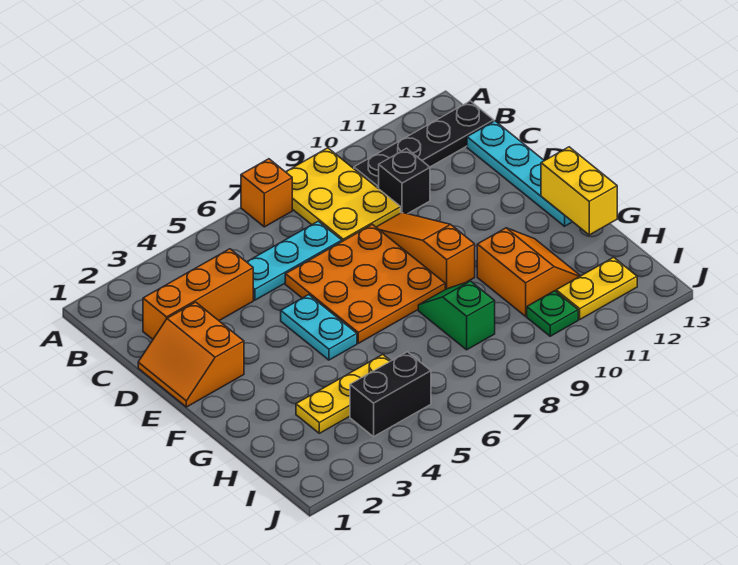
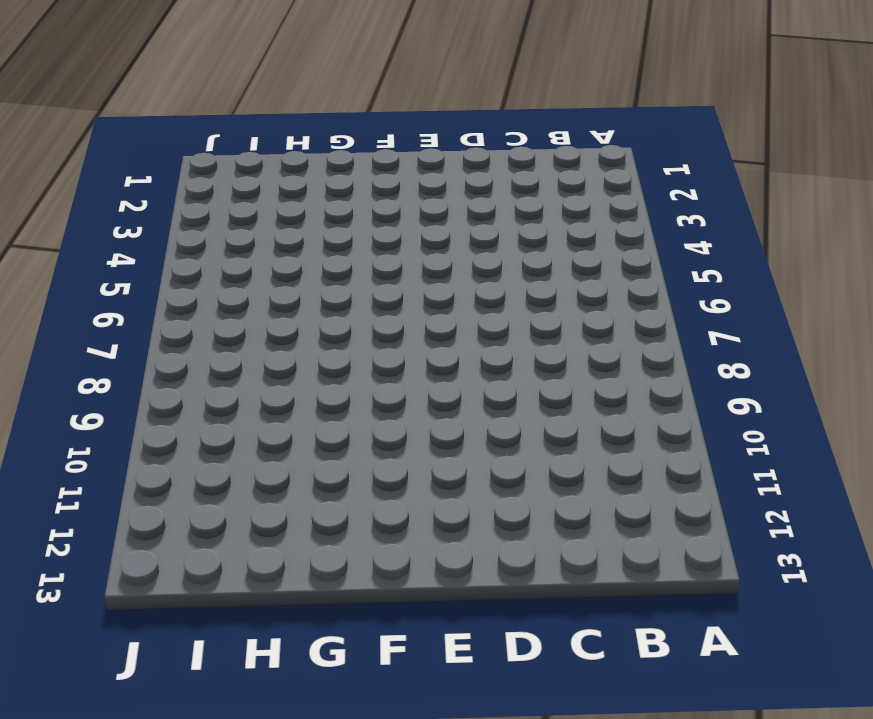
none -> orange brick A7 level 1
none -> yellow plate A8:C9 level 1
none -> black plate B10:B13 level 1

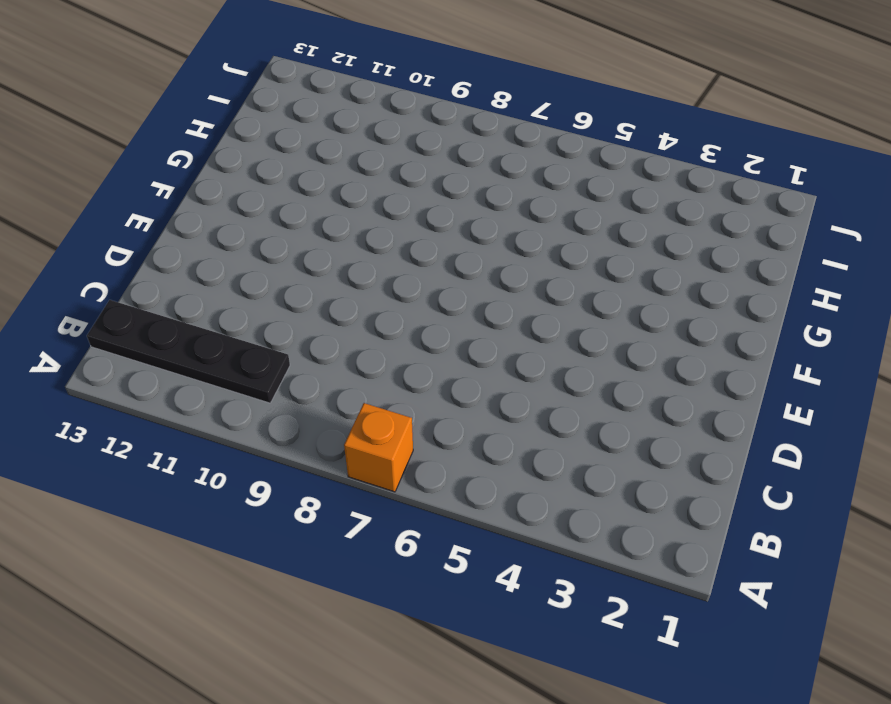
none -> yellow plate A8:C9 level 1
none -> orange brick C2:C4 level 1
none -> cyan plate C5:C7 level 1

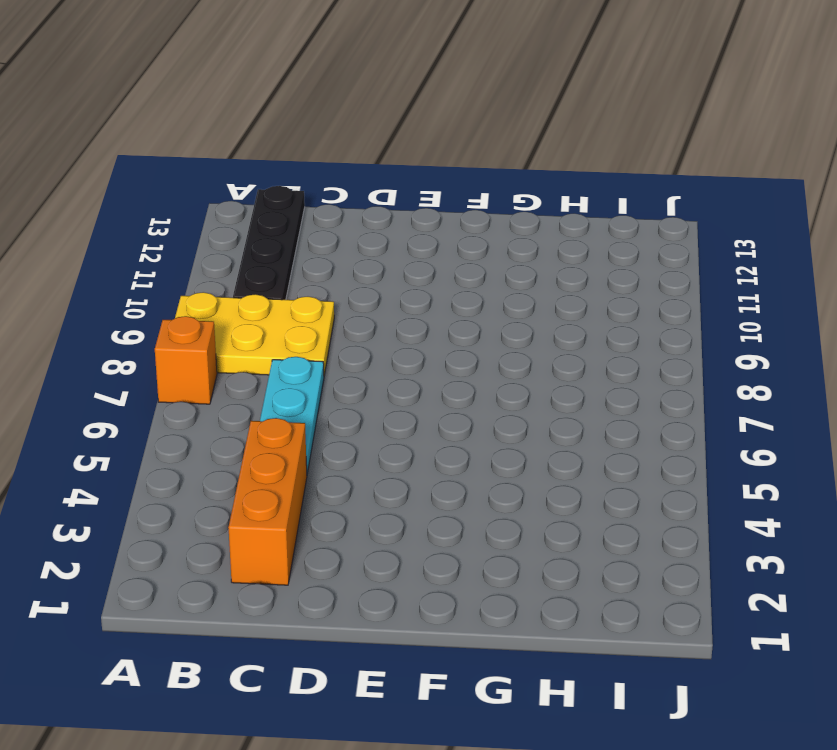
none -> black brick C10 level 1
none -> cyan plate C13:F13 level 1
none -> orange slope D1:E2 level 1 top 2

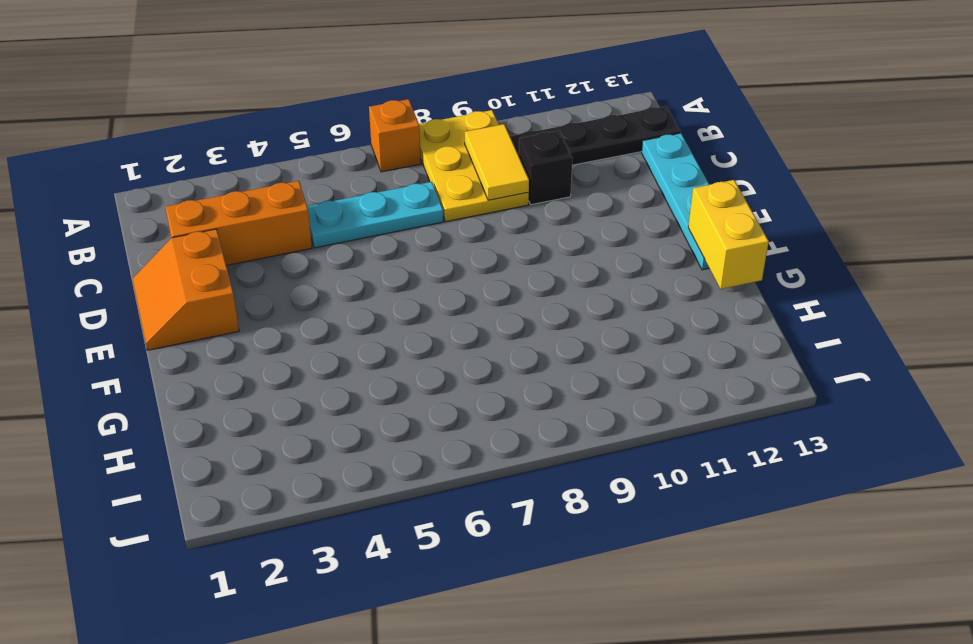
yellow tile B9:C9 level 2 -> none
none -> orange plate D6:F8 level 1
none -> orange slope D9:F9 level 1 top F
none -> cyan plate E5:F5 level 1

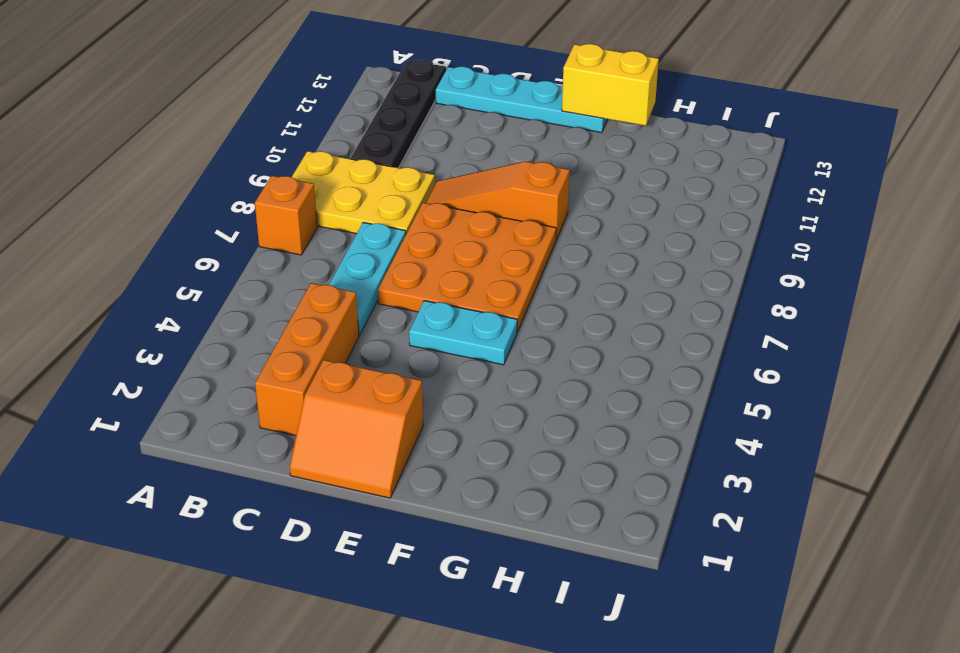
none -> black brick C10 level 1
none -> green slope G8:H8 level 1 top H
none -> orange slope G10:H11 level 1 top 10

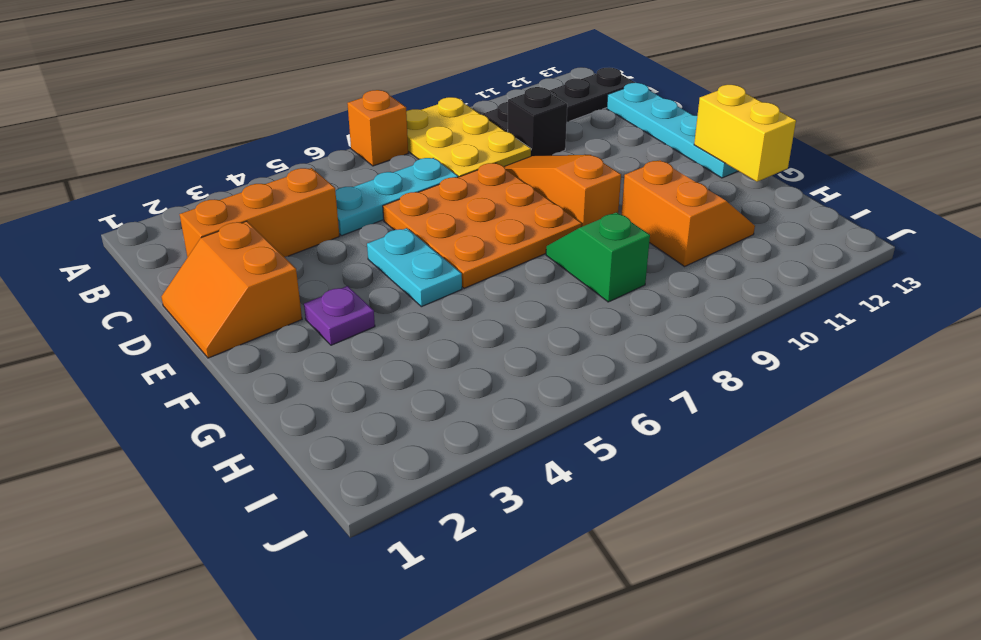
purple plate F3 level 1 -> none
none -> yellow plate H3:H5 level 1
none -> black brick I4:I5 level 1
none -> green plate I10 level 1

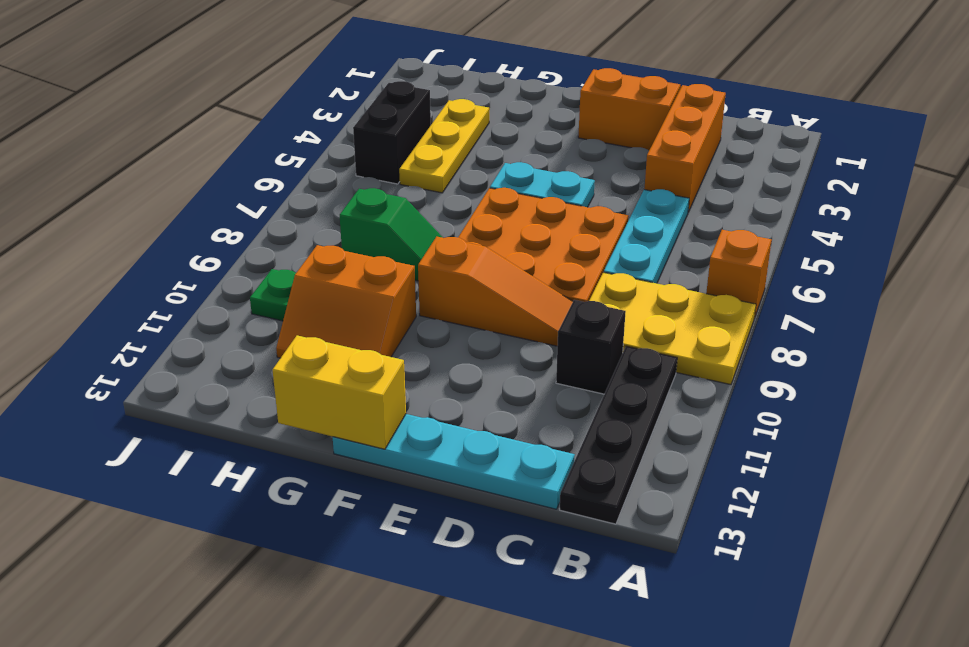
none -> yellow plate I11:I12 level 1

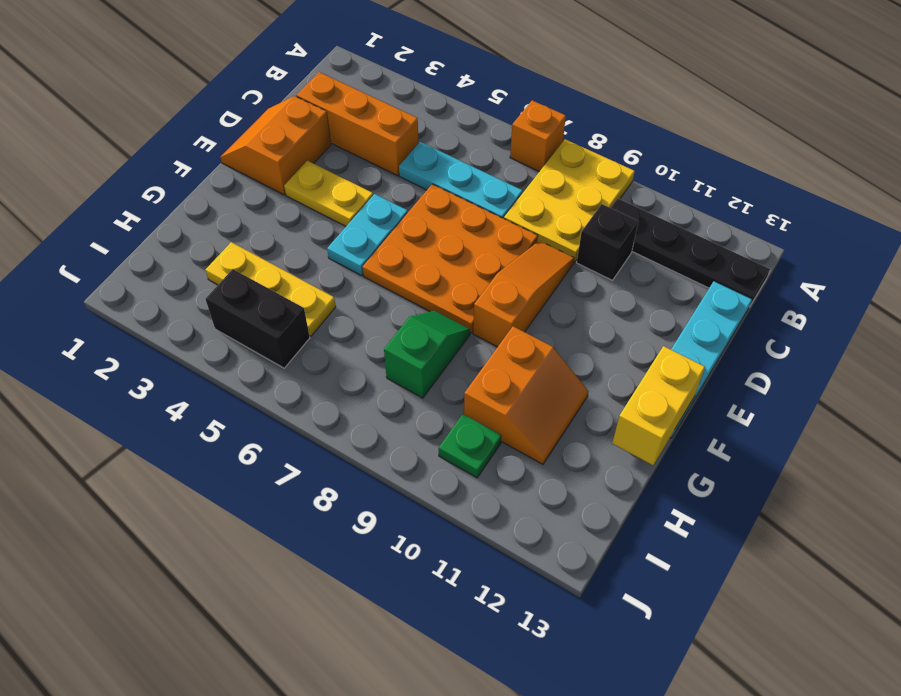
yellow plate E3:E4 level 1 -> yellow plate I11:I12 level 1

